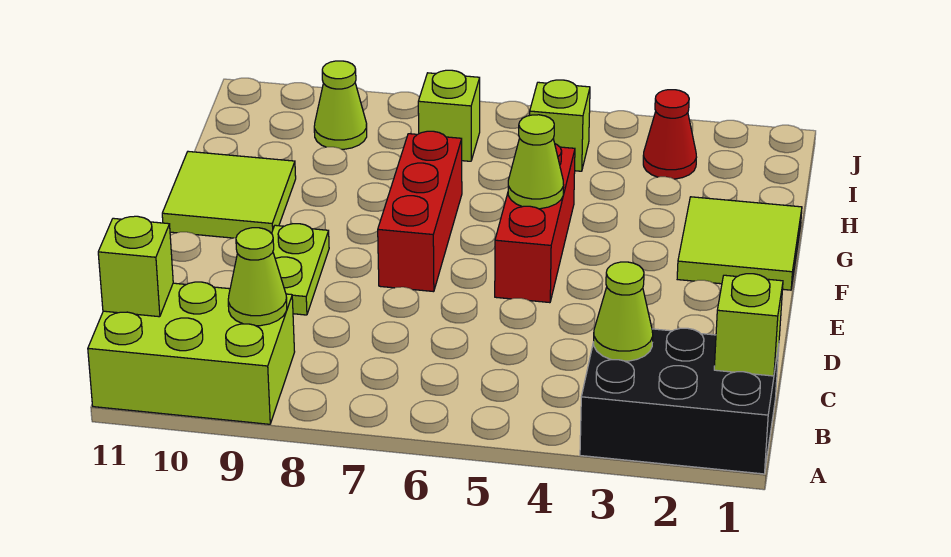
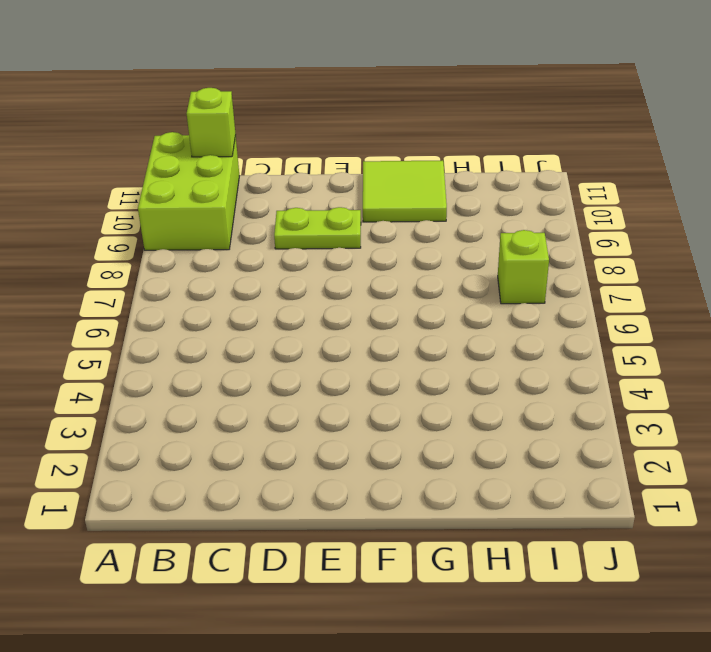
none -> black brick A1:B3 level 1
none -> red brick E5:G5 level 1
none -> red brick E7:G7 level 1

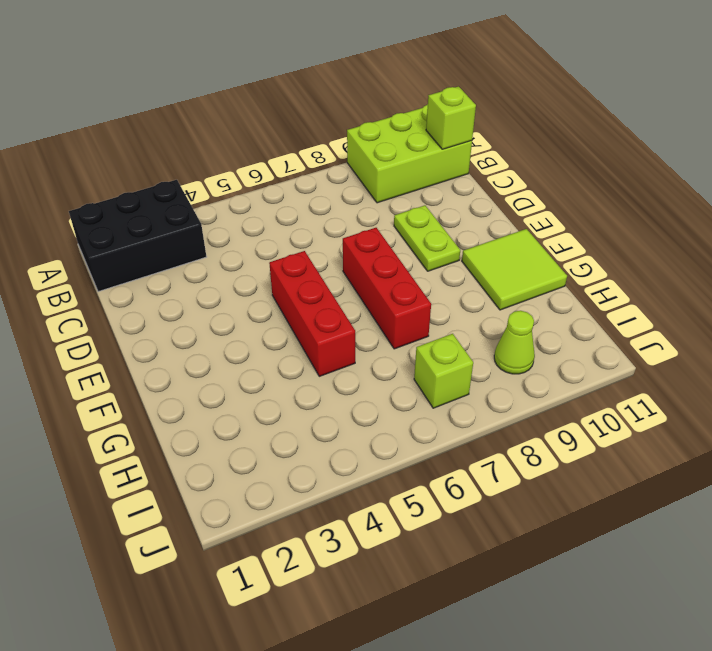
none -> lime tile F1:G2 level 1
none -> red cone I3 level 1
none -> lime brick I5 level 1

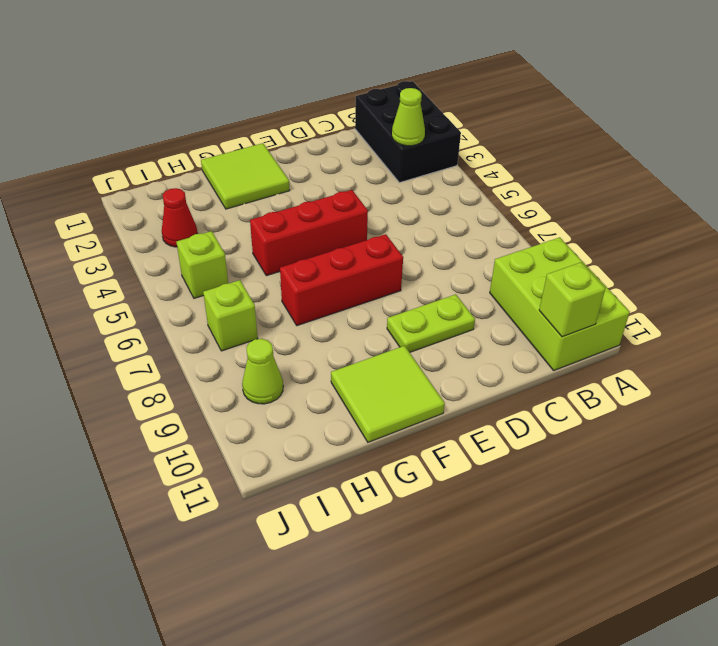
none -> lime brick B1 level 2
none -> lime cone B9 level 2
none -> lime cone F5 level 2

